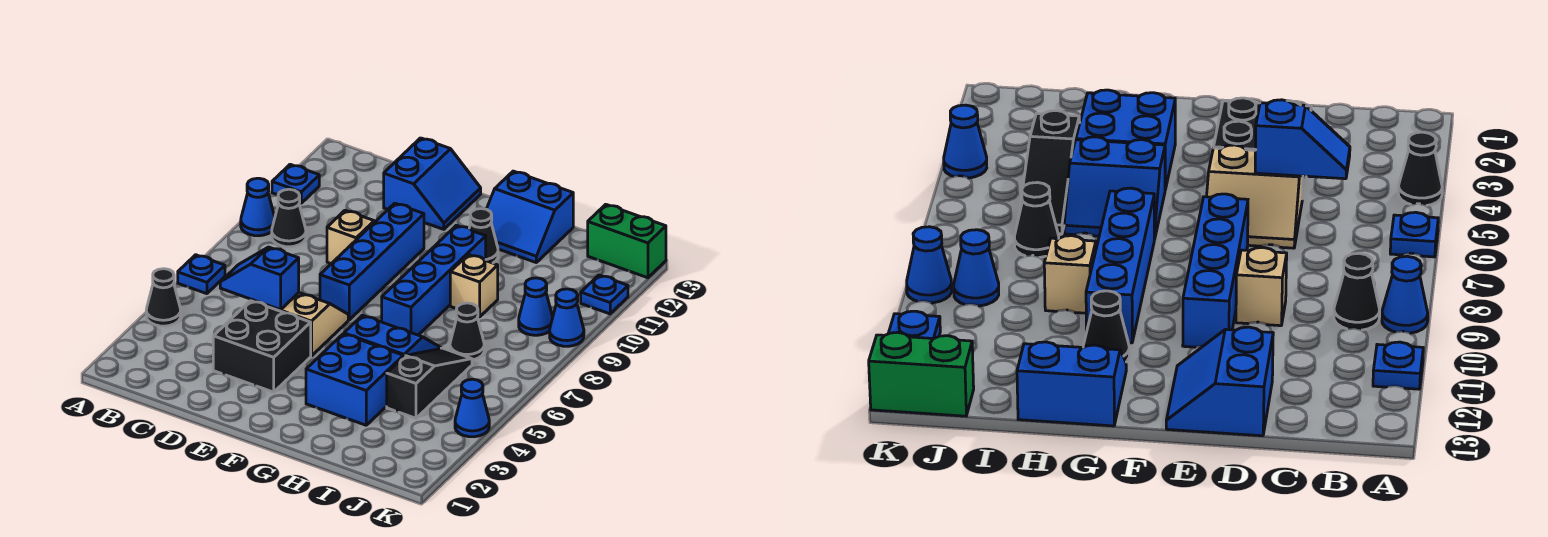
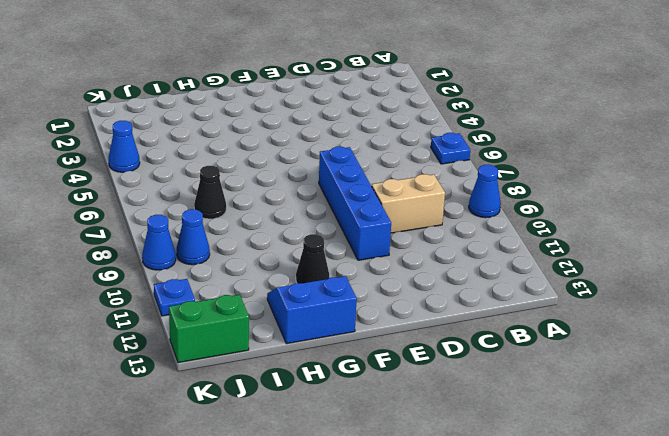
tan brick C9:D9 level 1 -> tan brick D9 level 1
none -> black cone A4 level 1
none -> blue plate A11 level 1
none -> black cone B9 level 1

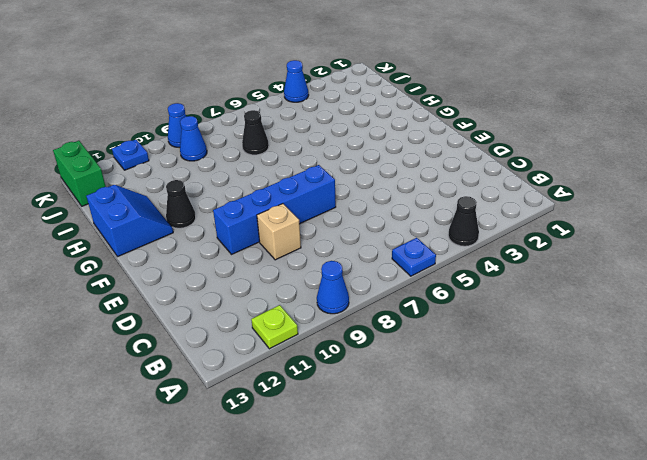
lime plate A11 level 1 -> blue plate A11 level 1
none -> black cone B9 level 1
none -> black brick D3:E4 level 1
none -> tan slope D5:E6 level 1 top 5

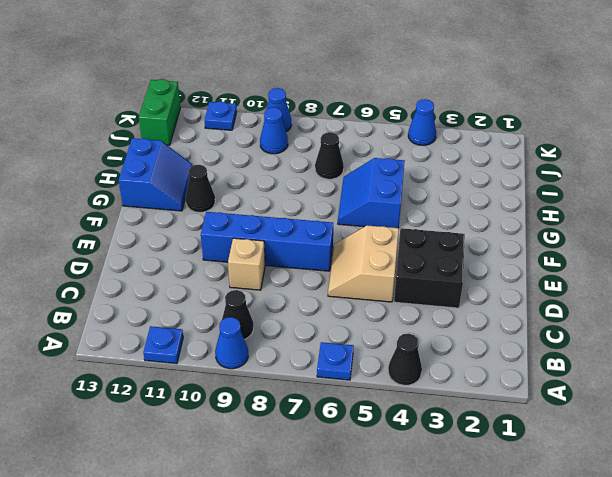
none -> blue slope D12:E13 level 1 top D
none -> blue brick G3:H4 level 1
none -> blue brick G7:G10 level 1

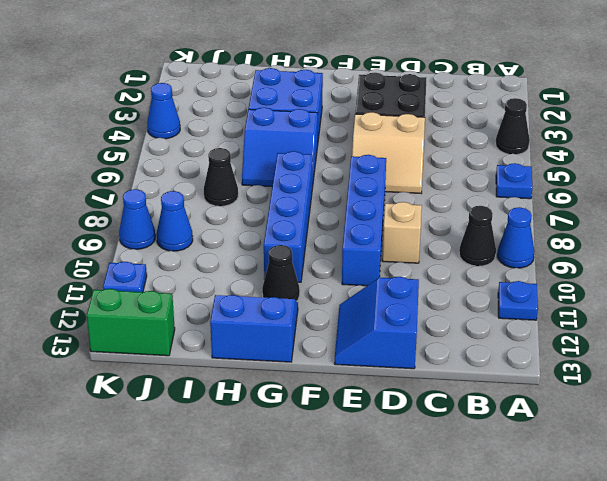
none -> tan brick H9 level 1
none -> black slope I4:I6 level 1 top 4
none -> blue slope C5:D5 level 2 top D

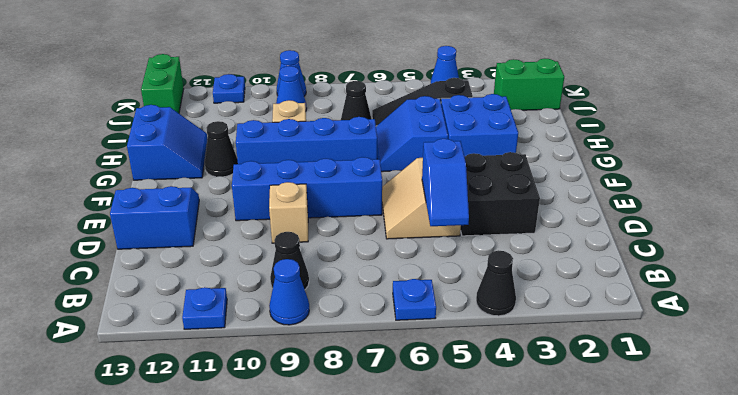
green brick J1:J2 level 1 -> none

